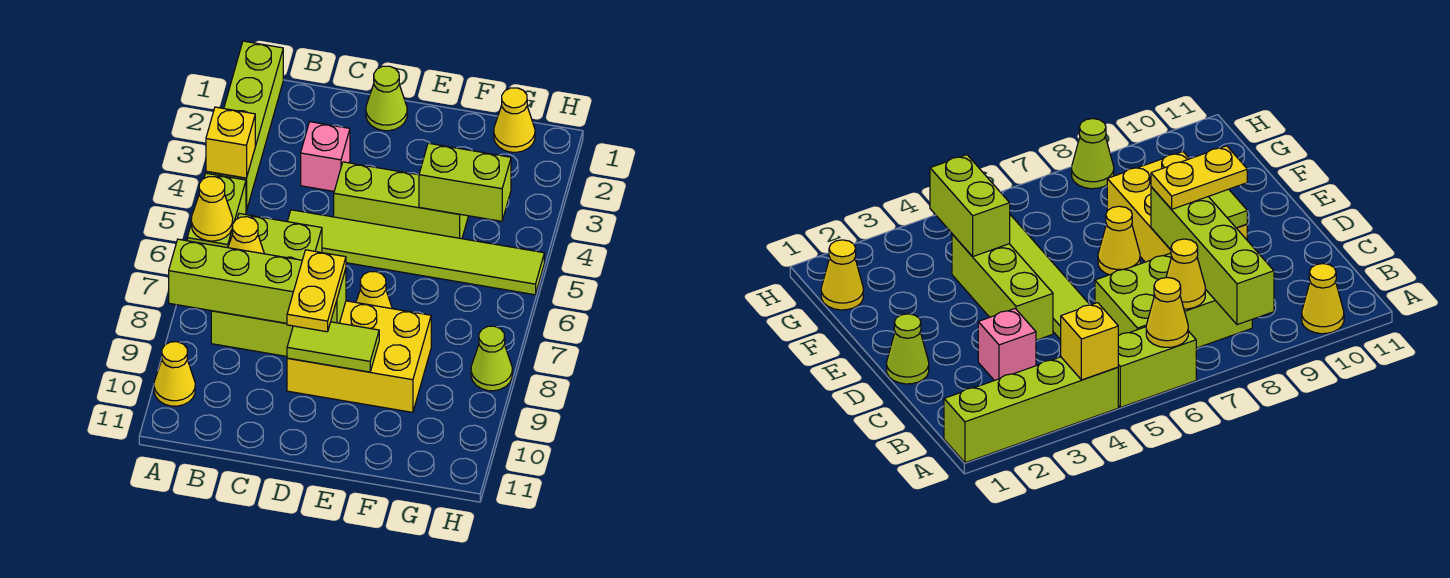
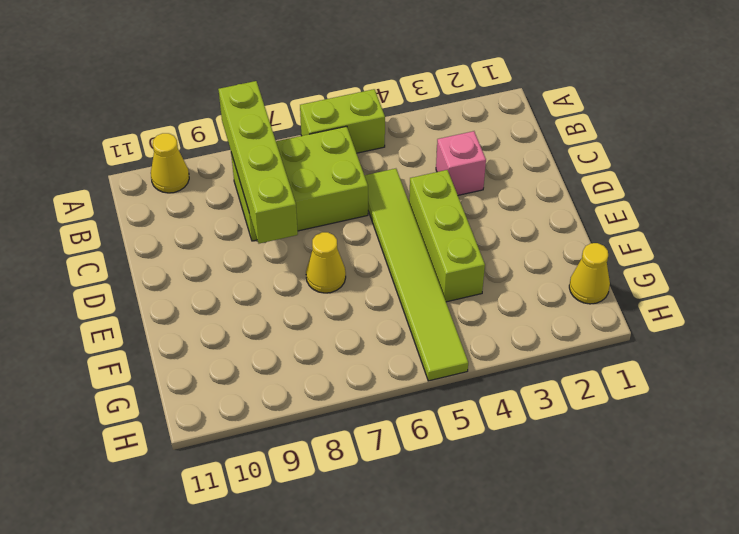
none -> lime brick A1:A4 level 1
none -> lime cone D1 level 1
none -> yellow brick D8:F9 level 1

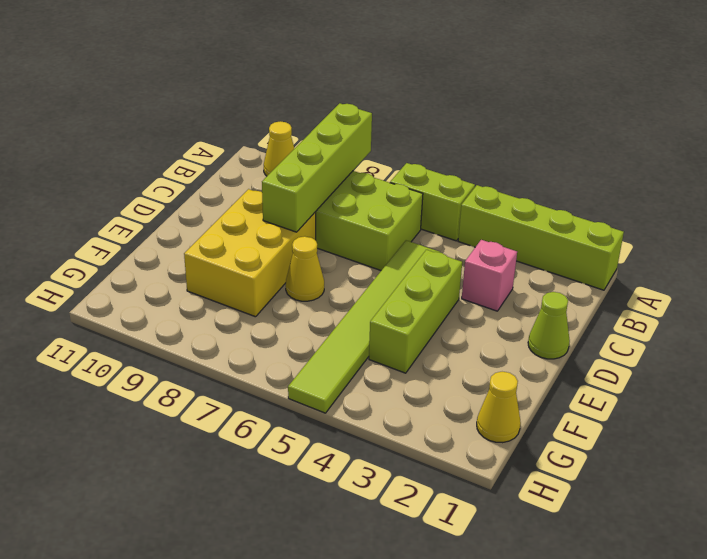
none -> lime cone H8 level 1
none -> yellow brick A4 level 2
none -> yellow cone A6 level 2

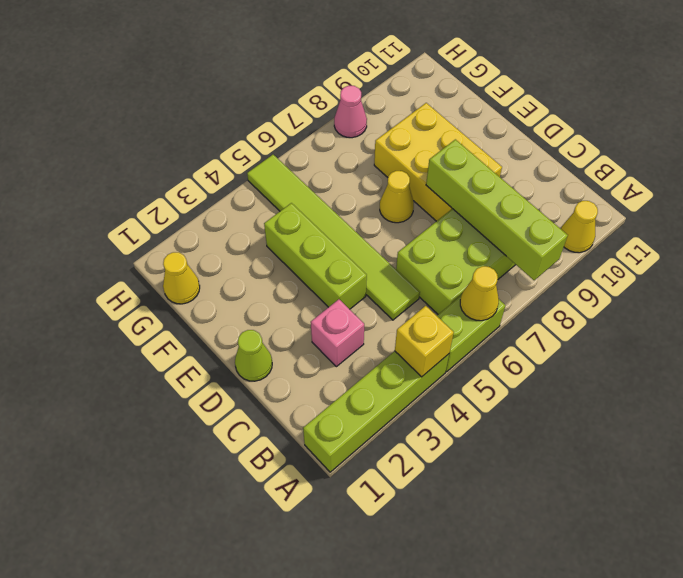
pink cone H8 level 1 -> lime cone H8 level 1
none -> yellow cone B7 level 2
none -> lime tile D9:E9 level 2
none -> lime brick F4:G4 level 2

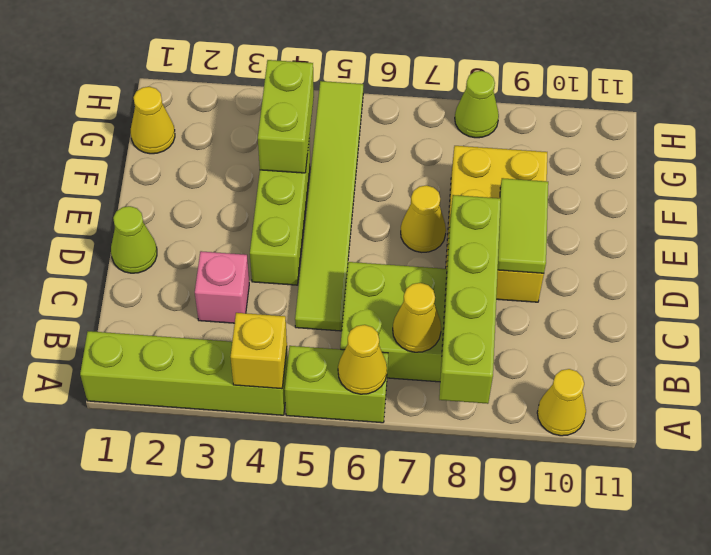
none -> yellow plate D8:D9 level 3

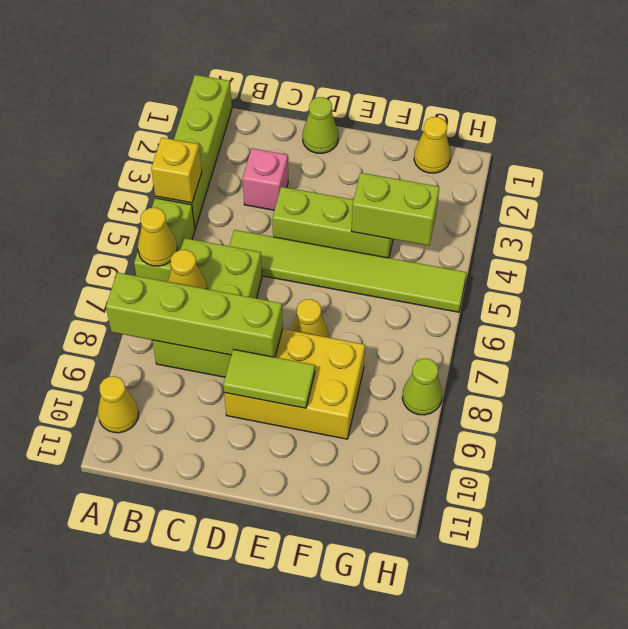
none -> yellow plate D8:D9 level 3

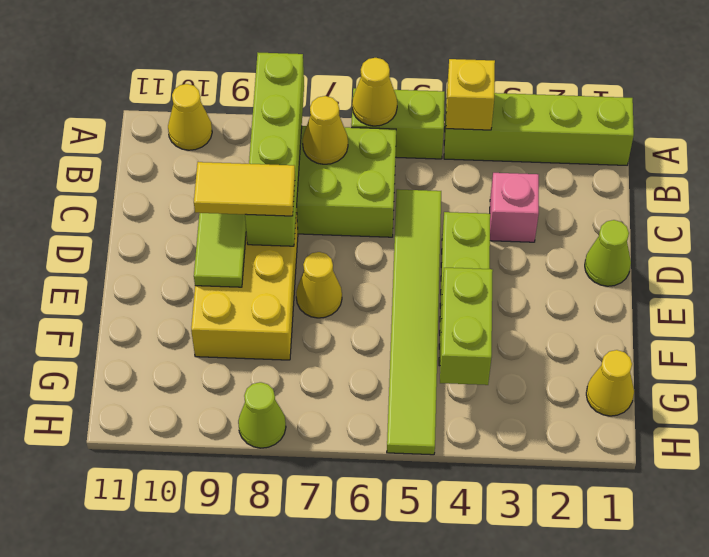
yellow tile D8:D9 level 3 -> yellow plate D8:D9 level 3

